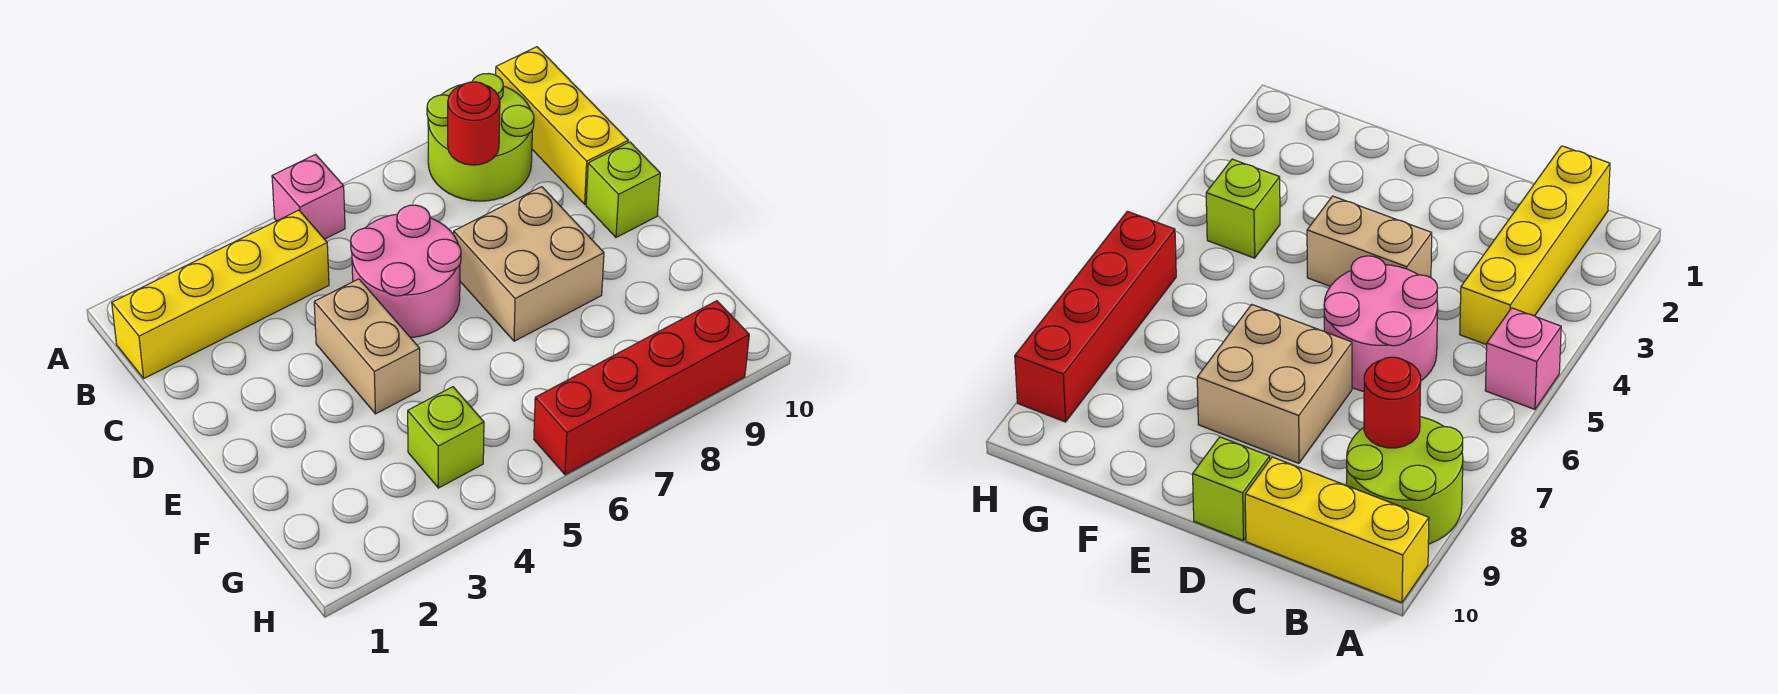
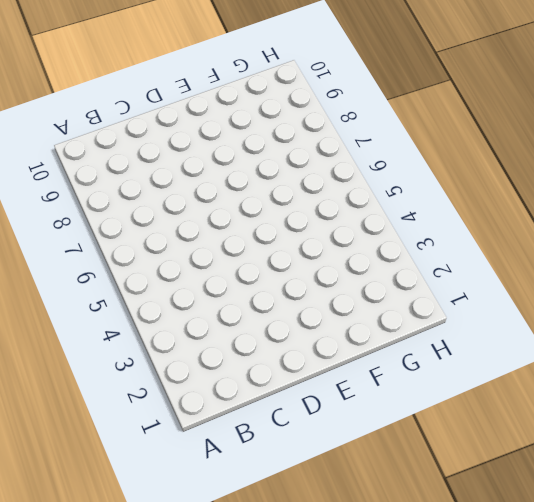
none -> pink brick A5 level 1
none -> lime round brick A8:B9 level 1

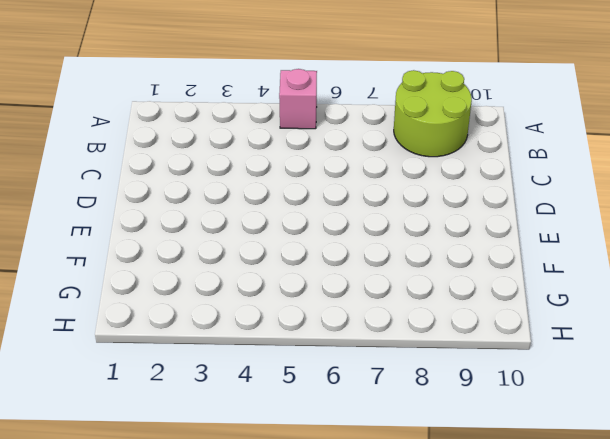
none -> yellow brick A10:C10 level 1
none -> yellow brick B1:B4 level 1

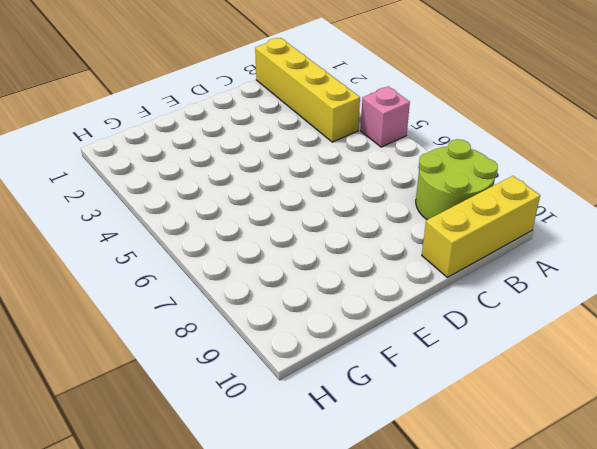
none -> pink round brick C5:D6 level 1
none -> tan brick D4:E4 level 1

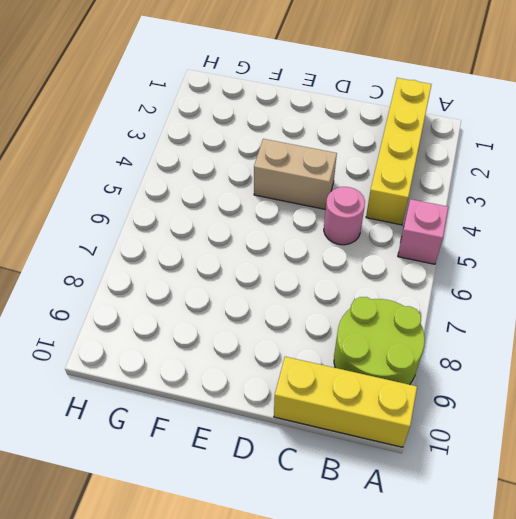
pink round brick C5 level 1 -> pink round brick C5:D6 level 1
none -> tan brick D7:E8 level 1
none -> lime brick D10 level 1

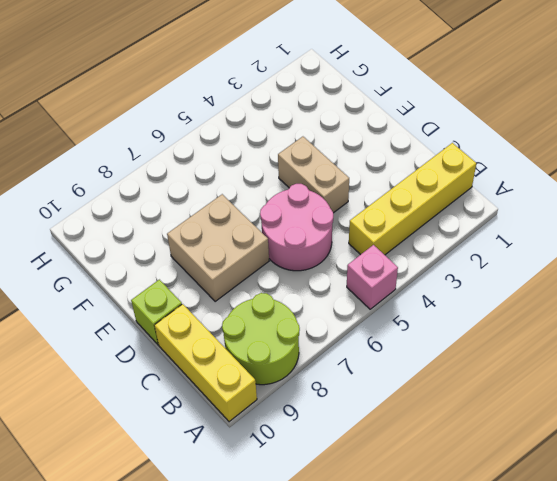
none -> lime brick G4 level 1
none -> red brick H6:H9 level 1

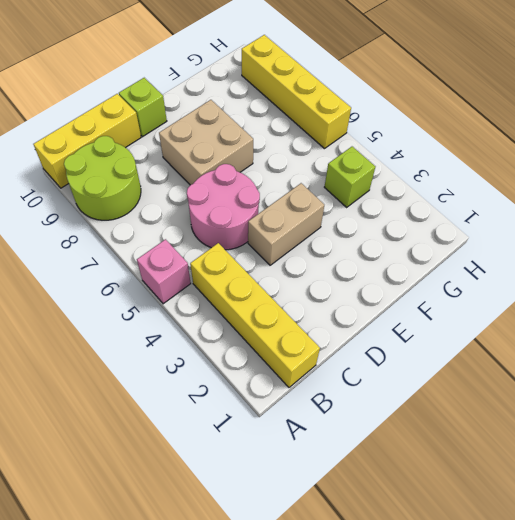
yellow brick H6:H9 level 1 -> red brick H6:H9 level 1
none -> red round brick B8 level 2

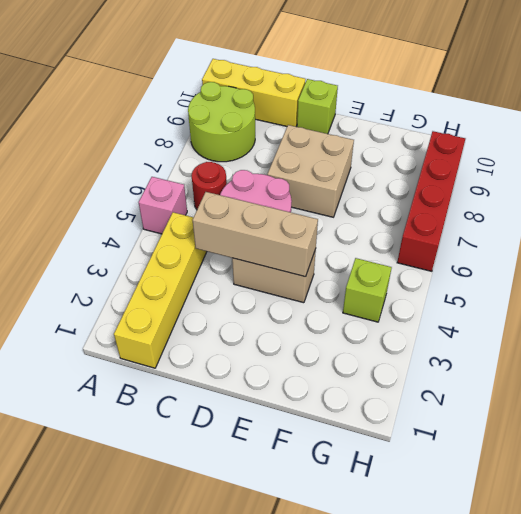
red round brick B6 level 1 -> red round brick B8 level 2
tan brick C4:E4 level 2 -> none

